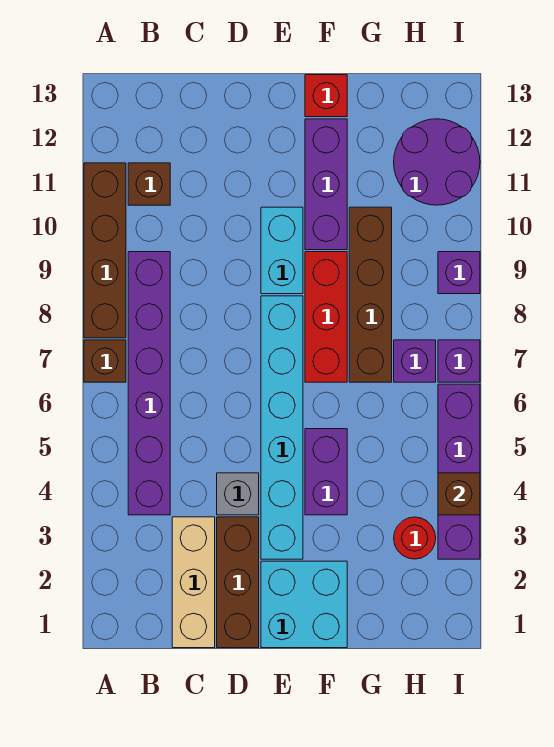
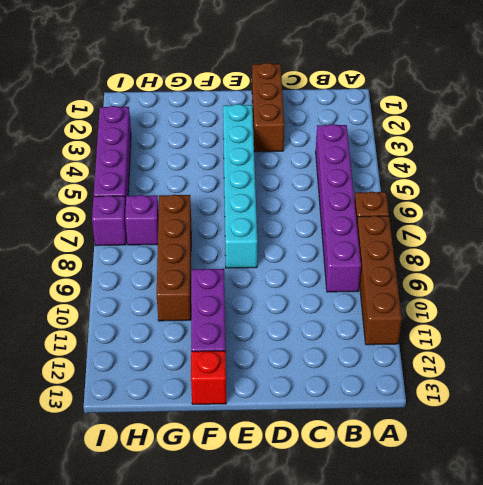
none -> brown brick B11 level 1
none -> tan brick C1:C3 level 1
none -> grey brick D4 level 1

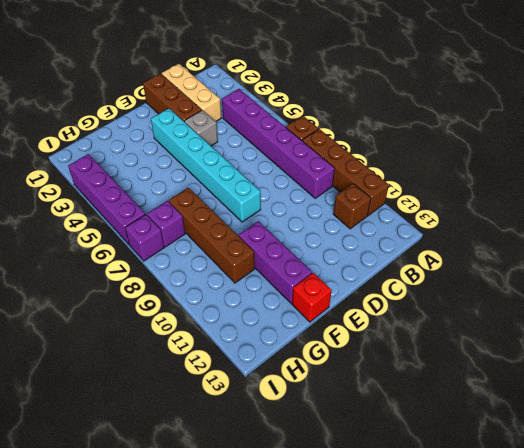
none -> cyan brick E1:F2 level 1
none -> cyan brick E9:E10 level 1
none -> purple brick F4:F5 level 1

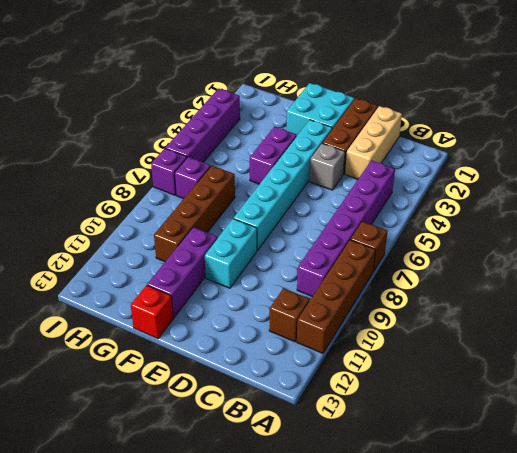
none -> red brick F7:F9 level 1
none -> red round brick H3 level 1
none -> purple round brick H11:I12 level 1

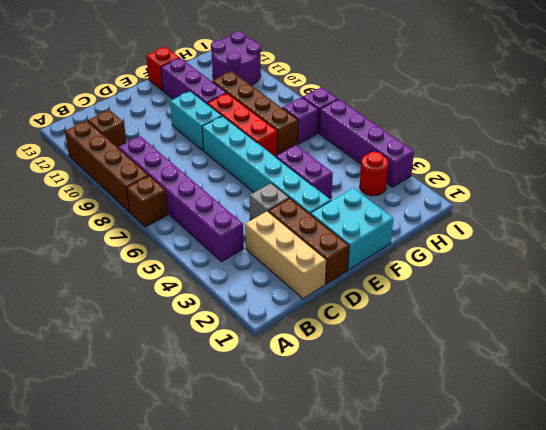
none -> purple brick I9 level 1
none -> brown brick I4 level 2

